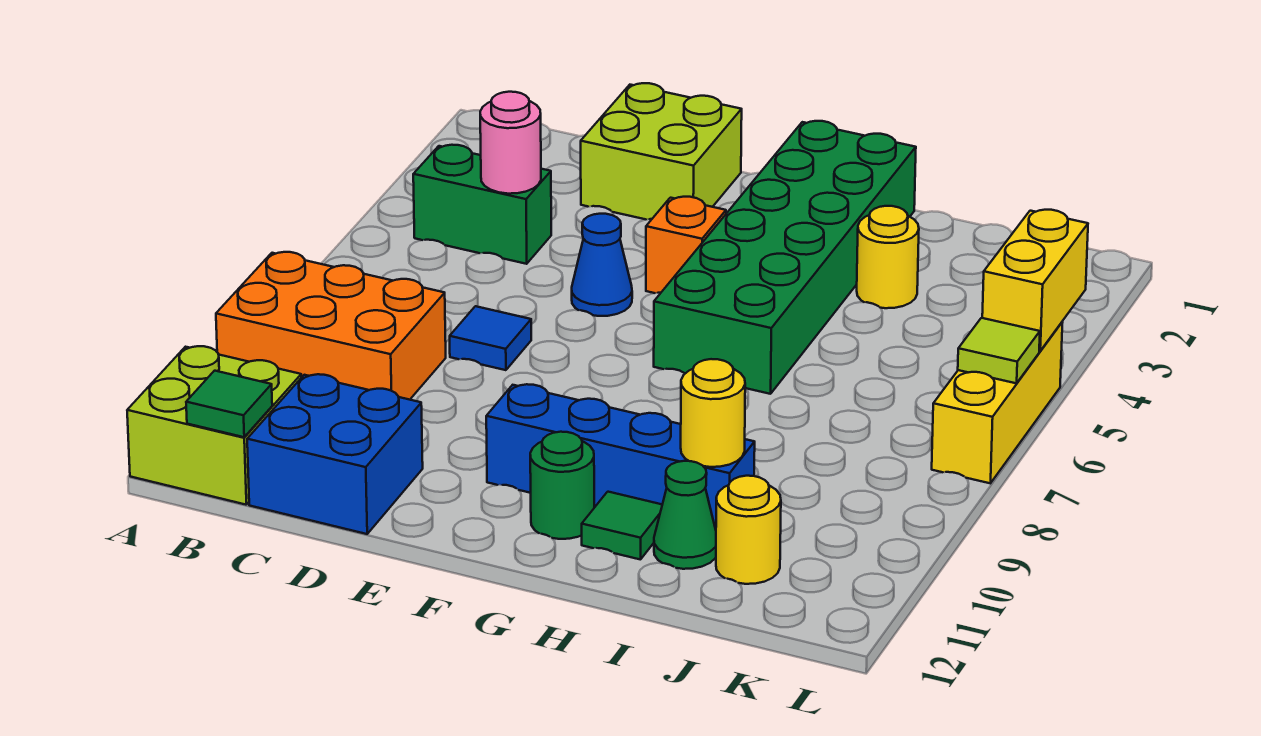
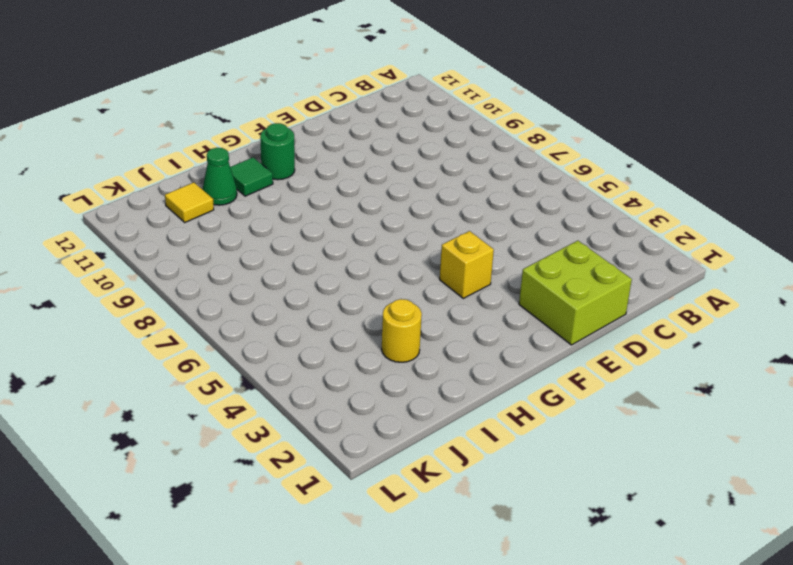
yellow brick F4 level 1 -> orange brick F4 level 1
yellow tile J11 level 1 -> yellow round brick J11 level 1
none -> orange brick A8:C9 level 1
none -> lime brick A11:B12 level 1
none -> green brick B4:C4 level 1

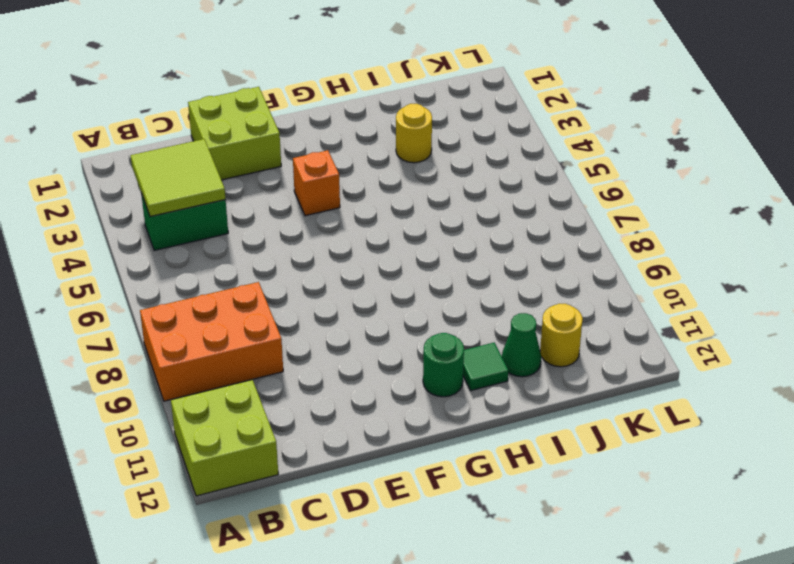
lime tile B3:C4 level 2 -> pink round brick C4 level 2
none -> blue brick C11:D12 level 1
none -> blue tile D7 level 1
none -> blue cone E5 level 1

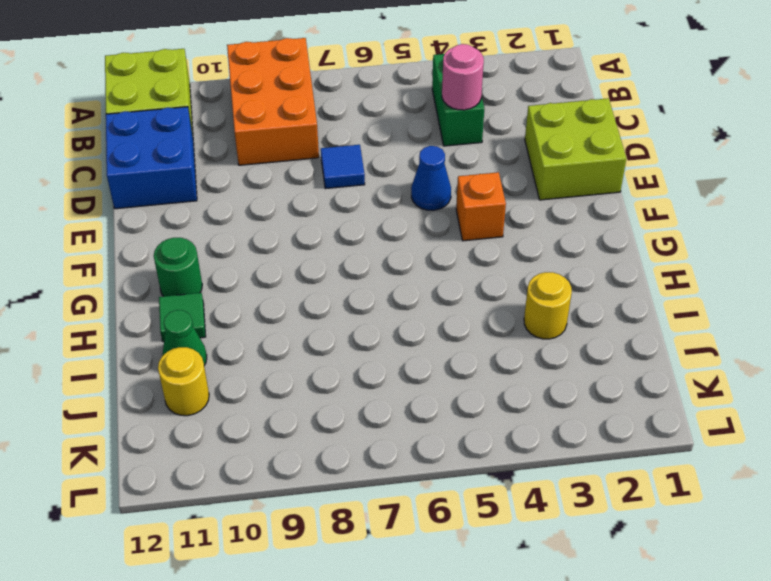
none -> blue brick F10:I10 level 1
none -> green brick G1:H6 level 1
none -> yellow brick L5:L7 level 1

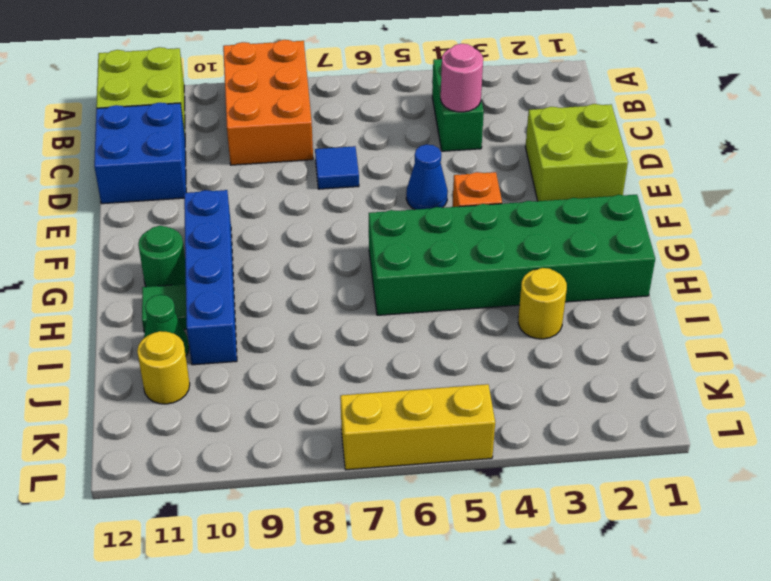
none -> green tile B12 level 2
none -> yellow round brick I10 level 2
none -> yellow brick L4:L5 level 2

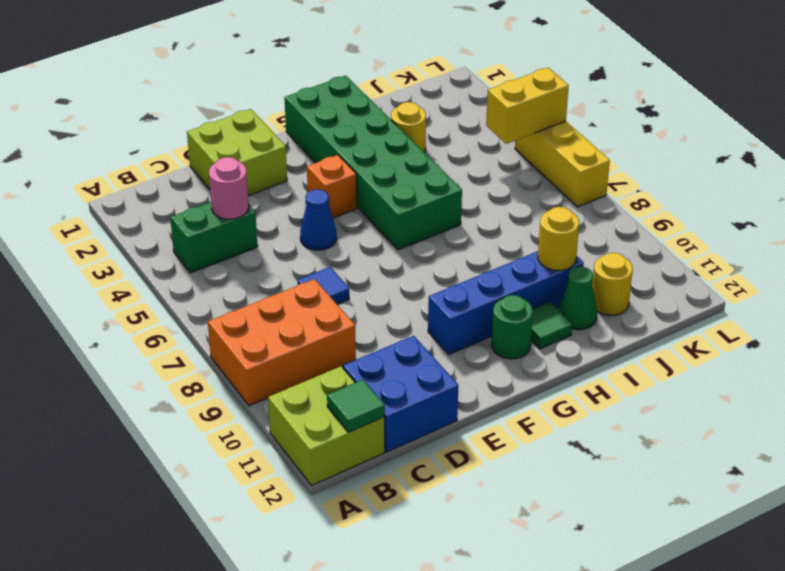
yellow brick K5:L5 level 2 -> yellow brick L4:L5 level 2
none -> lime tile L6 level 2

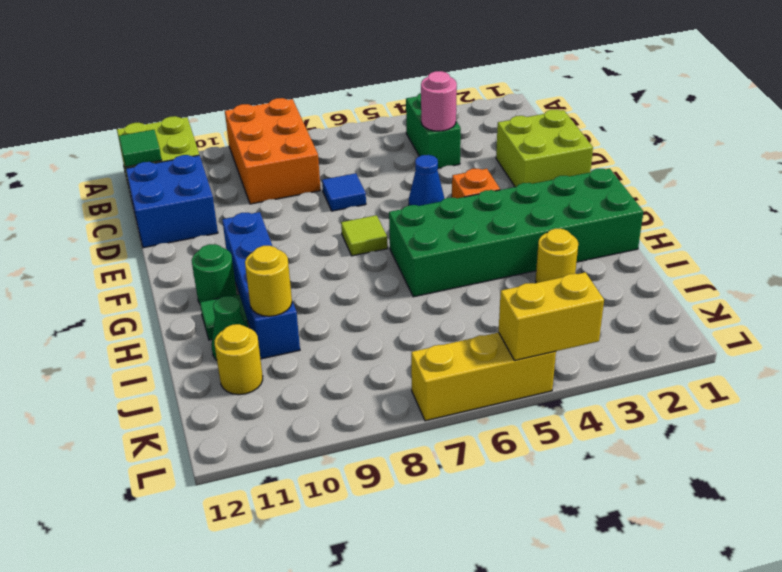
lime tile F7 level 1 -> lime tile L6 level 2

